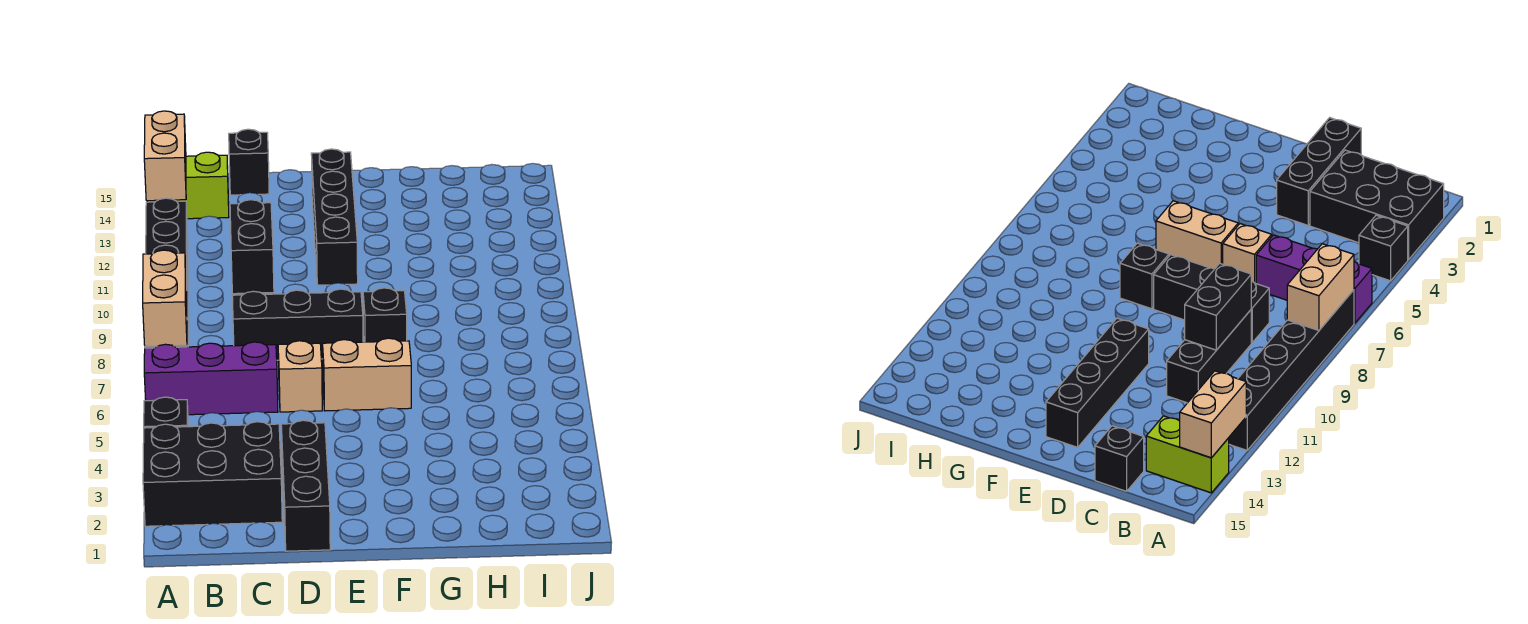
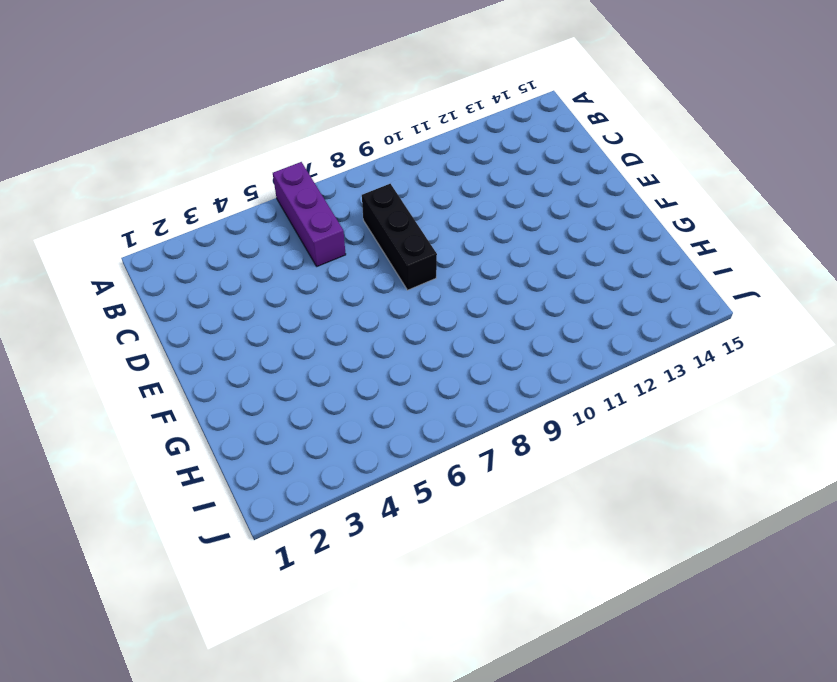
none -> black brick A2:C3 level 1
none -> black brick A4 level 1
none -> black brick A7:A12 level 1

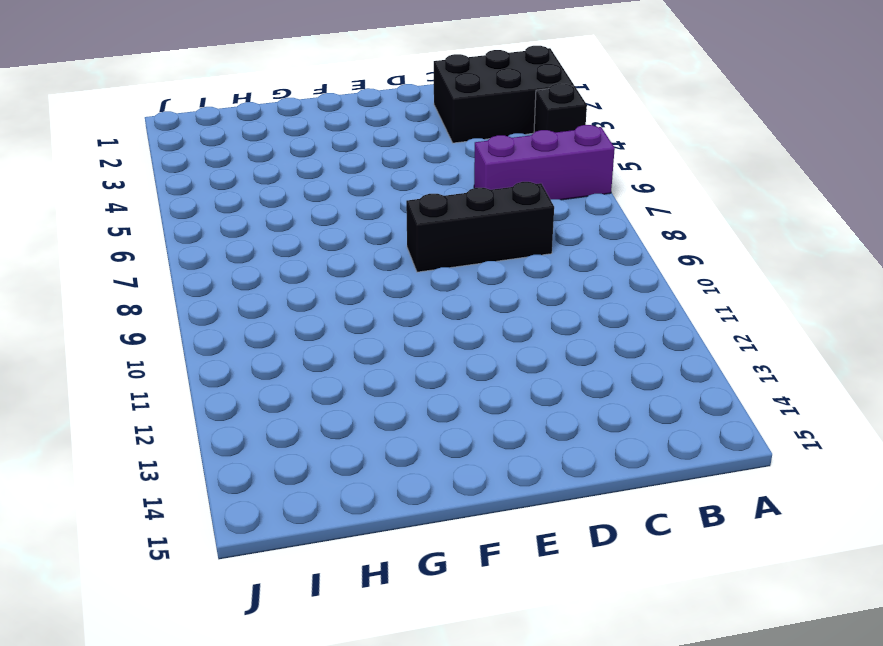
none -> black brick A7:A12 level 1
none -> lime brick A14:B14 level 1
none -> black brick C9:C11 level 1

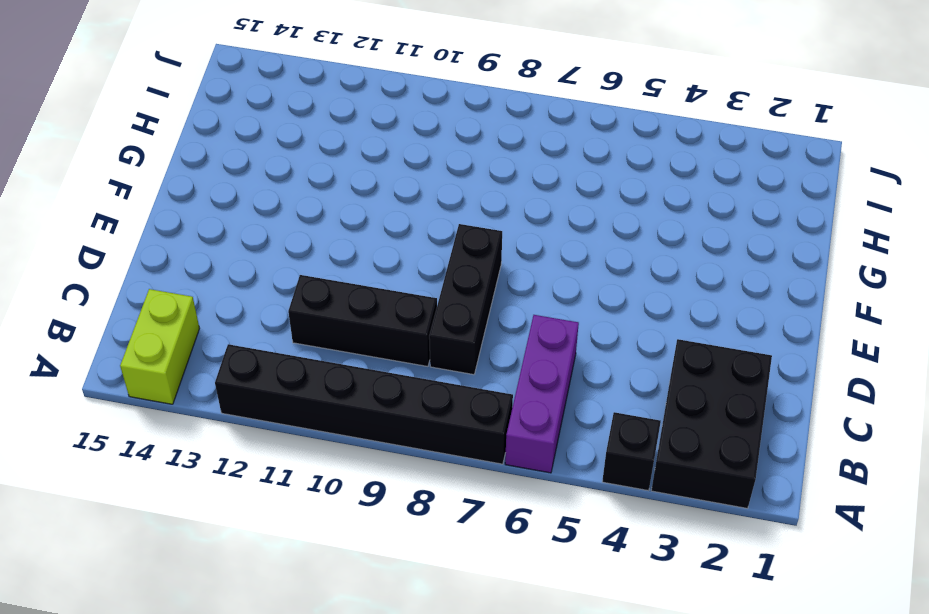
none -> black brick C15 level 1
none -> black brick D1:D3 level 1
none -> tan brick D6 level 1

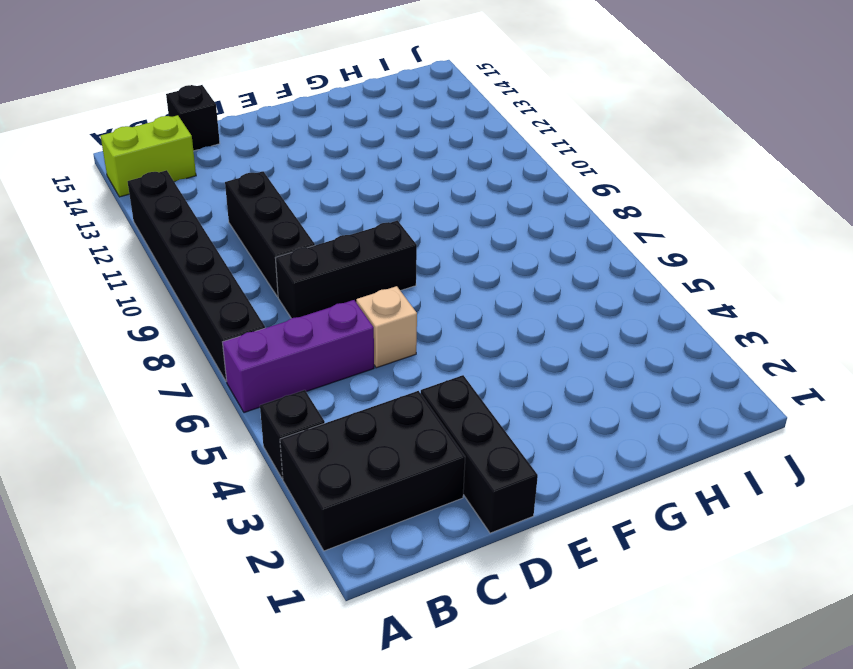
none -> tan brick E6:F6 level 1
none -> black brick E11:E14 level 1
none -> black brick F8 level 1

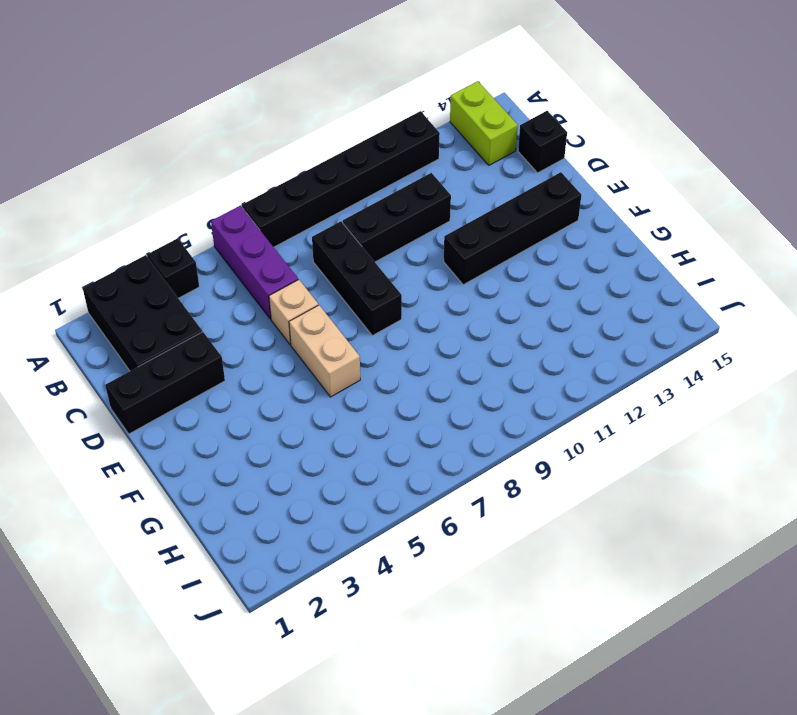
none -> black brick F8 level 1
none -> tan brick A7:A8 level 2
none -> tan brick A13:A14 level 2

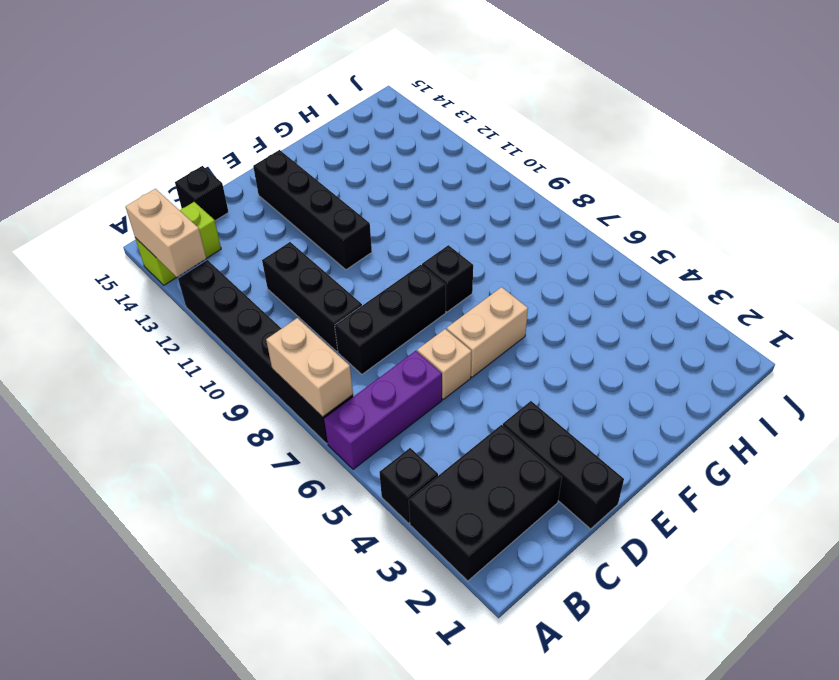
none -> black brick C9:C10 level 2

